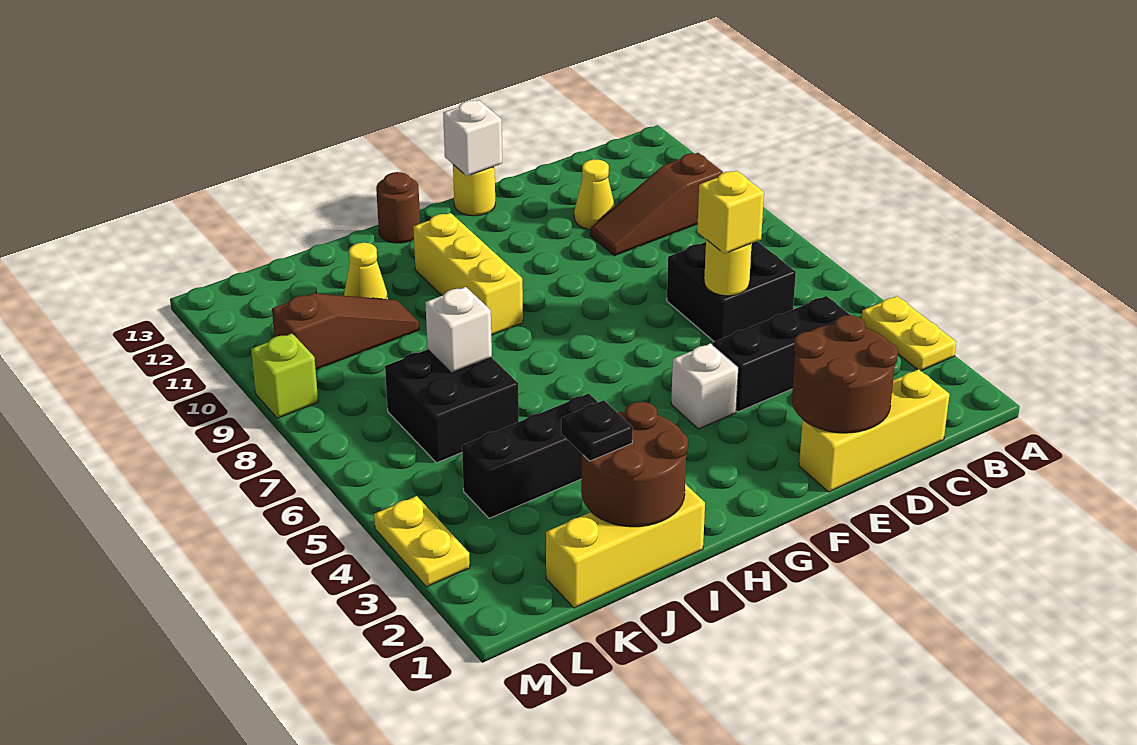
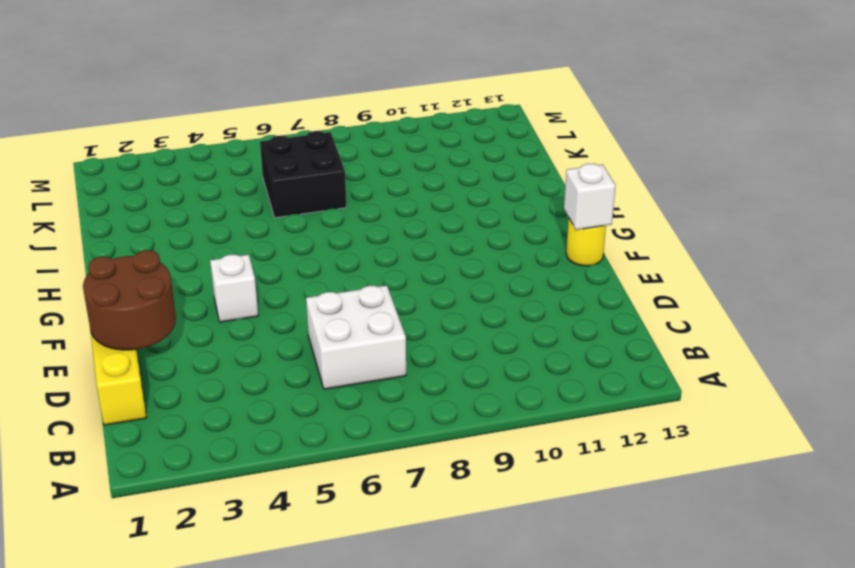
white brick C6:D7 level 1 -> black brick C6:D7 level 1
none -> yellow plate A3:A4 level 1
none -> brown slope B10:D10 level 1 top B
none -> black brick C4:E4 level 1

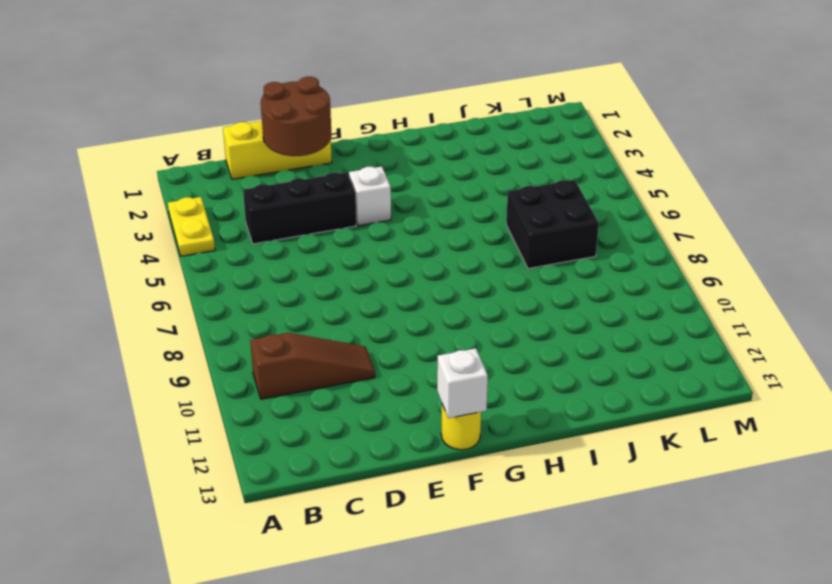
none -> black brick C6:D7 level 1
none -> yellow cone D11 level 1
none -> yellow brick H9:H11 level 1

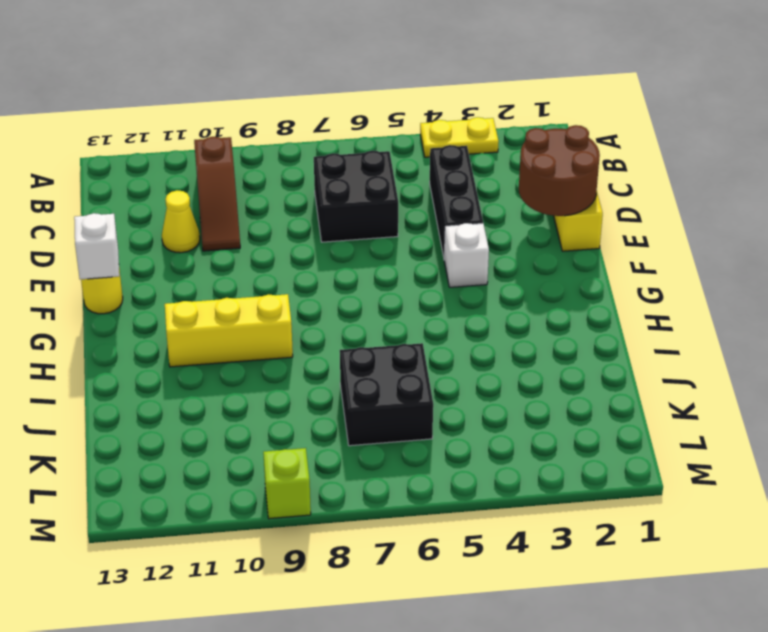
none -> brown round brick H13 level 1
none -> yellow brick I1:K1 level 1
none -> black brick I4:K4 level 1

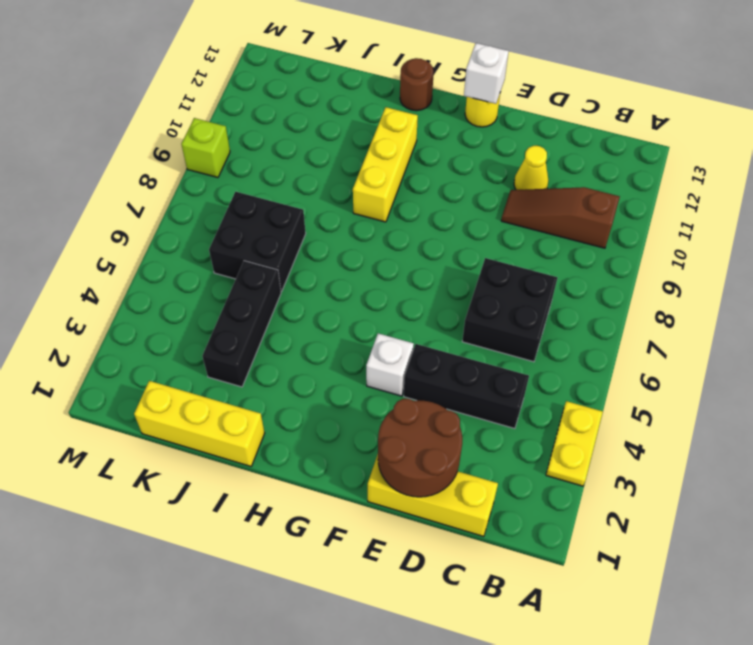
black brick J3:J5 level 1 -> black brick I4:K4 level 1
none -> brown slope J10:L10 level 1 top L
none -> yellow cone J11 level 1
none -> yellow plate M3:M4 level 1

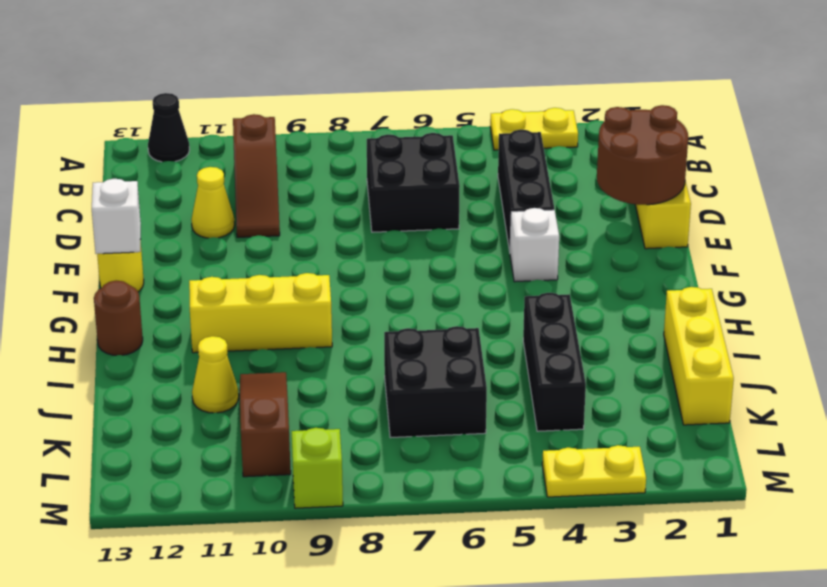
black cone A12 level 1 -> none
none -> yellow round brick D6 level 2
none -> brown round brick I1:J2 level 2
none -> white brick J7 level 2

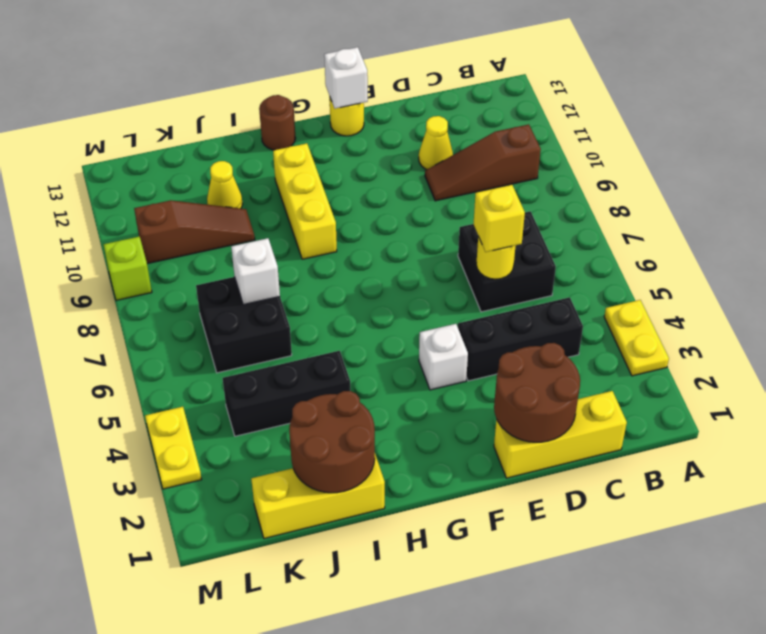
none -> black plate J2 level 3

